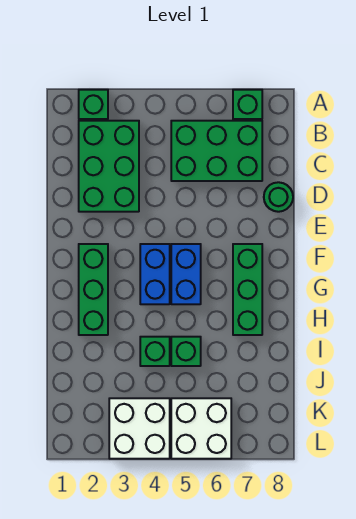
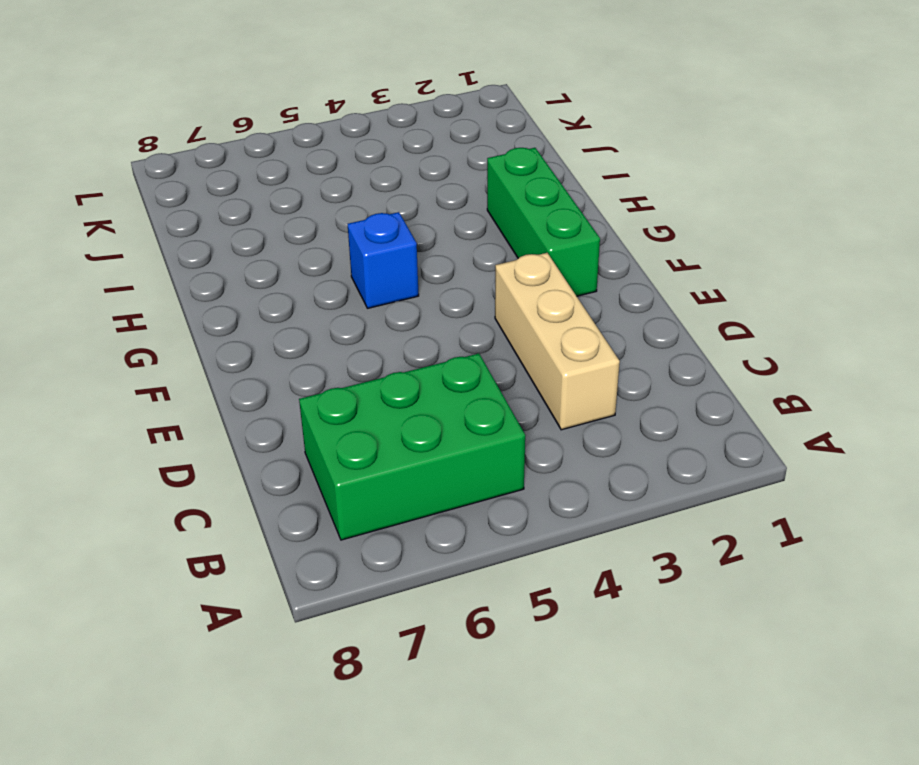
tan brick C3:E3 level 1 -> green brick B2:D3 level 1
blue brick G5 level 1 -> blue brick F5:G5 level 1
none -> green brick A2 level 1
none -> green brick A7 level 1
none -> green round brick D8 level 1

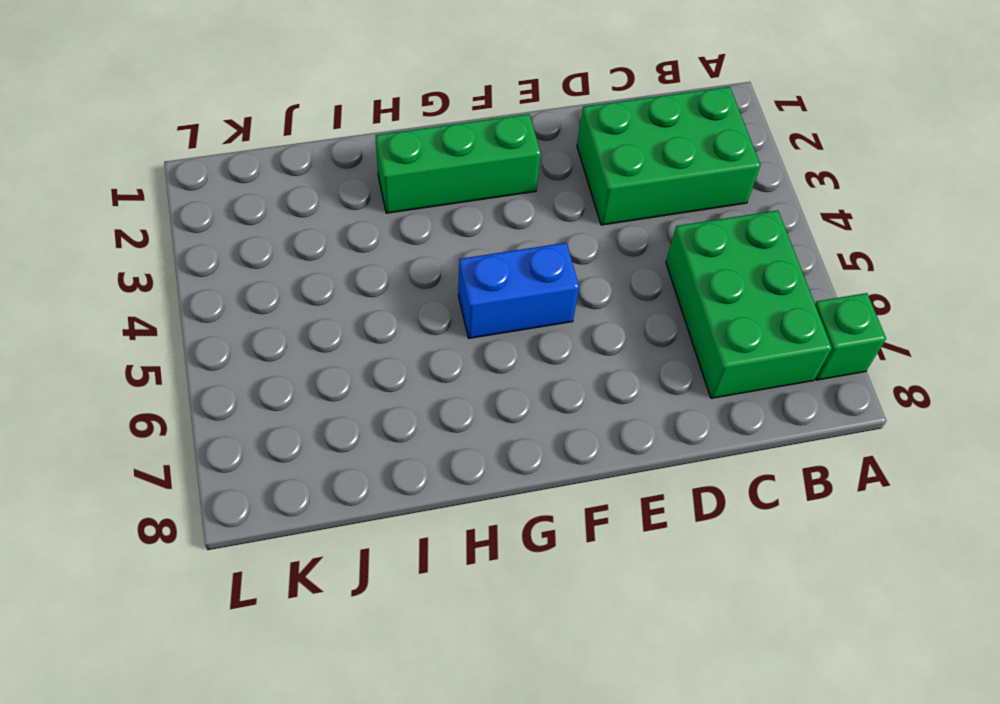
none -> green brick A2 level 1
none -> green round brick D8 level 1
none -> blue brick F4:G4 level 1

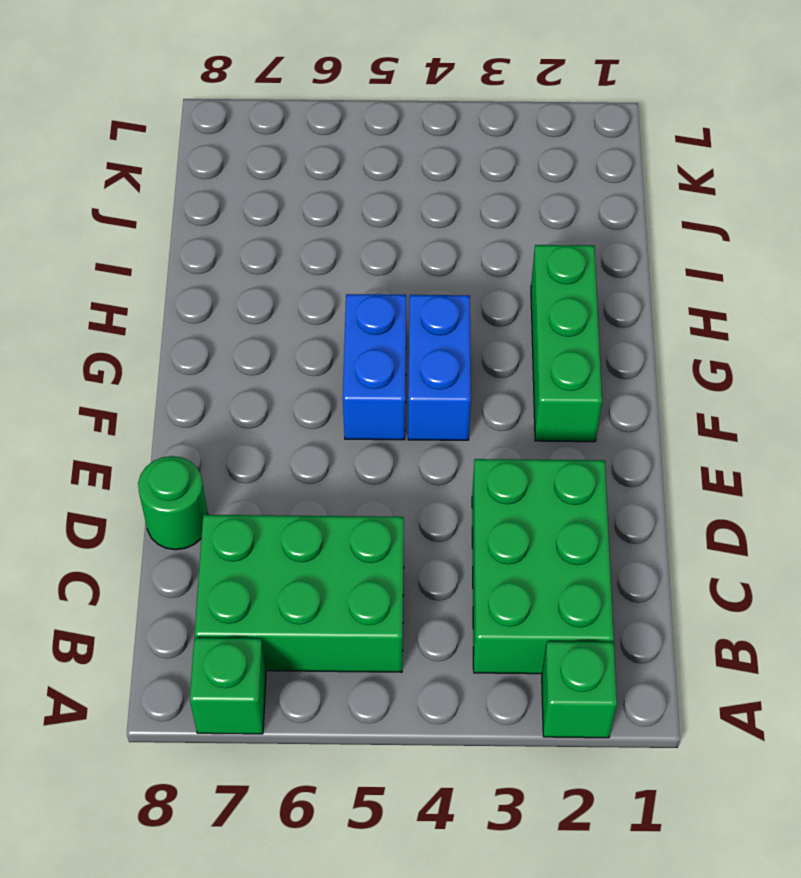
none -> green brick F7:H7 level 1
none -> green brick I4 level 1
none -> green brick I5 level 1

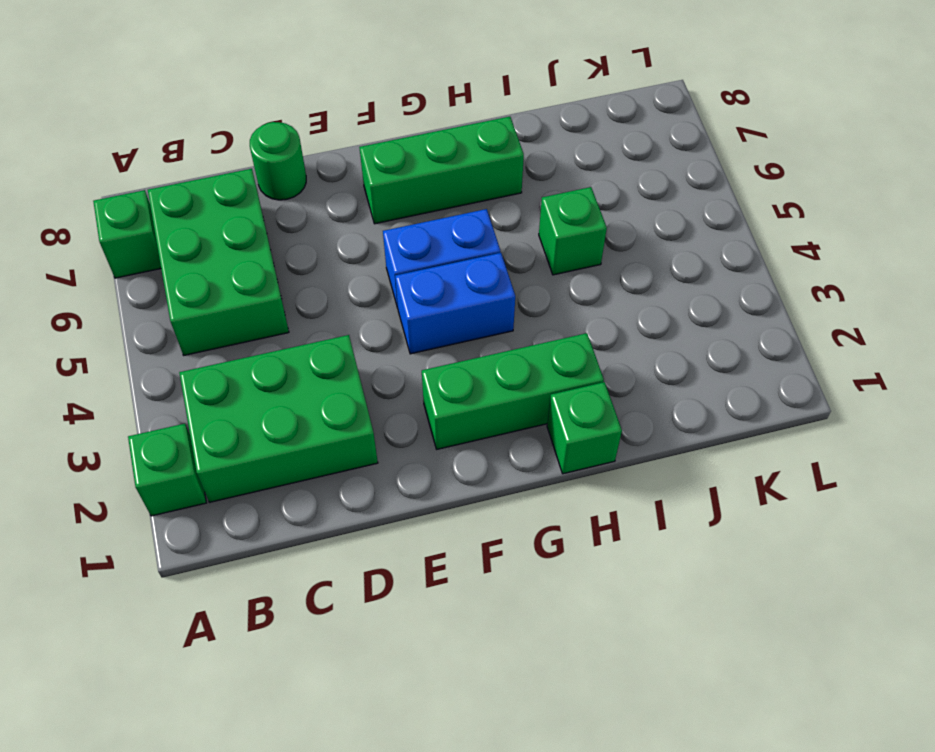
green brick H1 level 1 -> green brick I4 level 1
none -> white brick K3:L4 level 1
none -> white brick K5:L6 level 1

